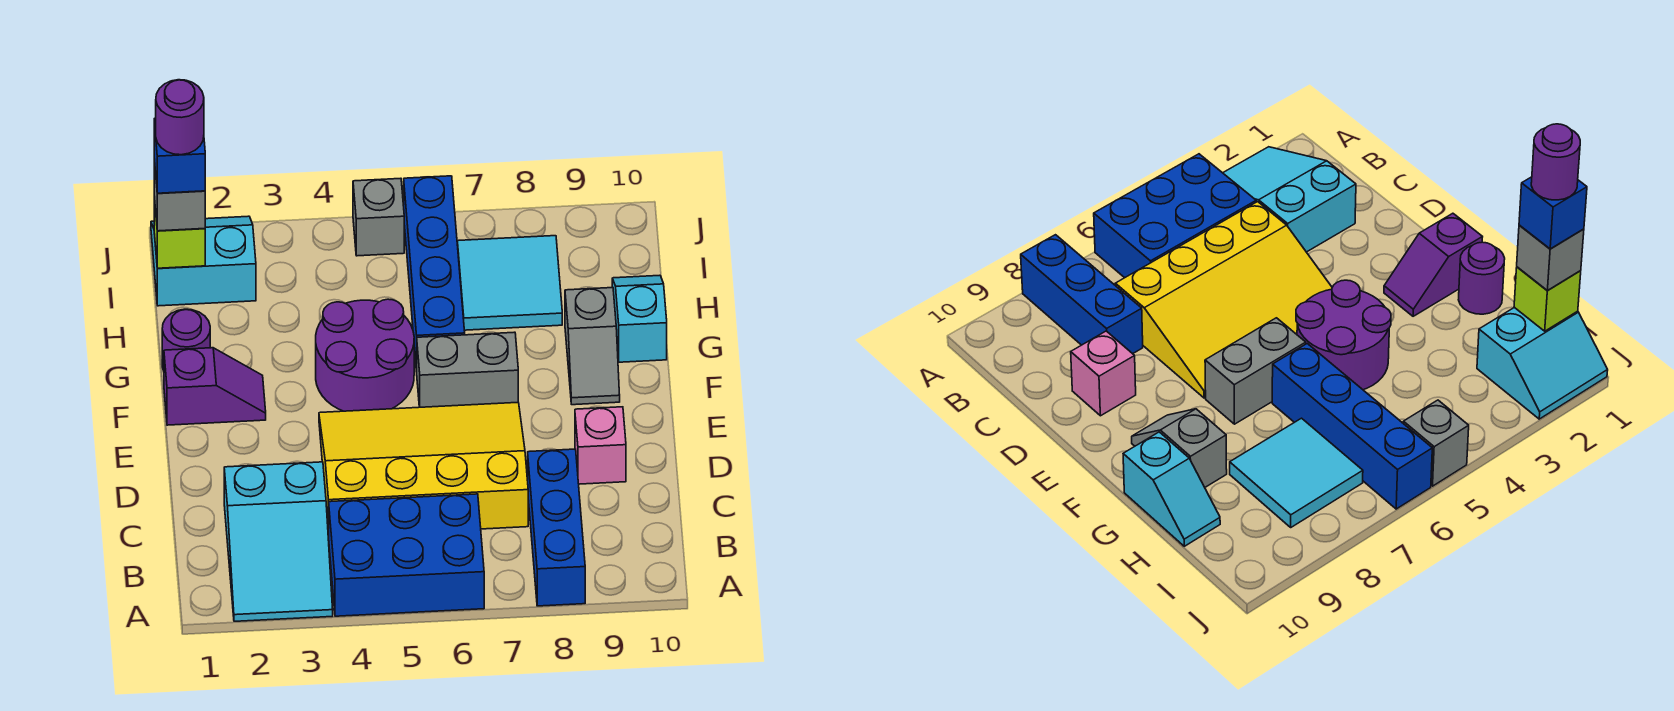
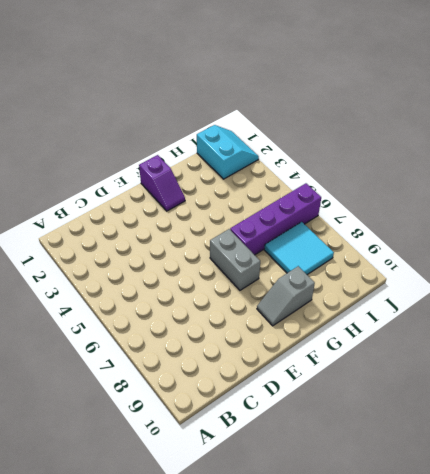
purple brick G6:J6 level 1 -> blue brick G6:J6 level 1
none -> cyan slope A2:C3 level 1 top C
none -> blue brick A4:B6 level 1
none -> blue brick A8:C8 level 1

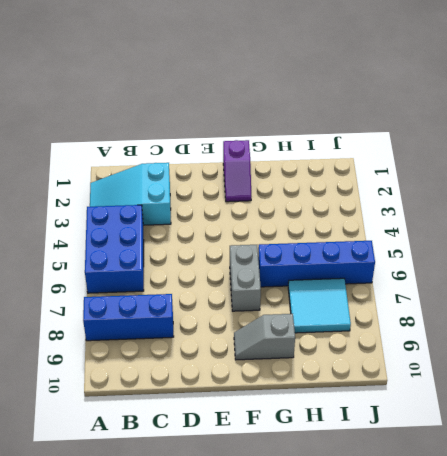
none -> yellow slope C4:E7 level 1 top C
none -> pink brick D9 level 1
none -> purple round brick F4:G5 level 1

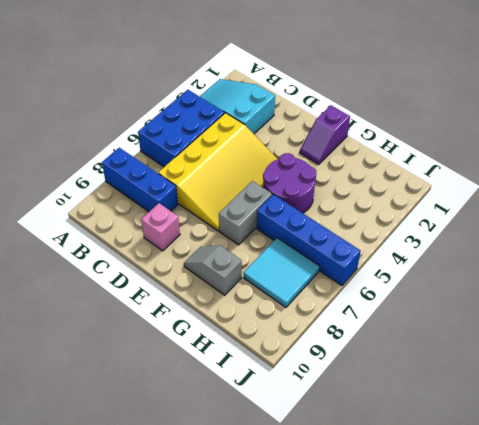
none -> purple round brick G1 level 1
none -> cyan slope G10:H10 level 1 top G
none -> cyan slope I1:J2 level 1 top I

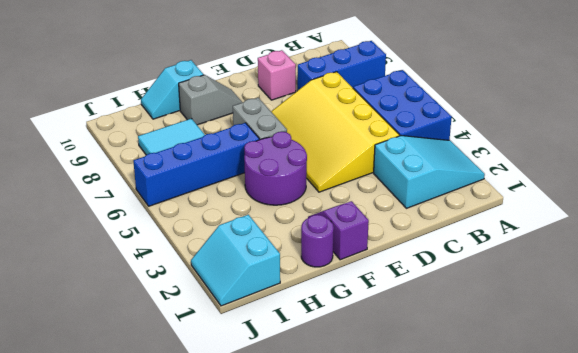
none -> grey brick J5 level 1
none -> lime brick I1 level 2
none -> grey brick I1 level 3

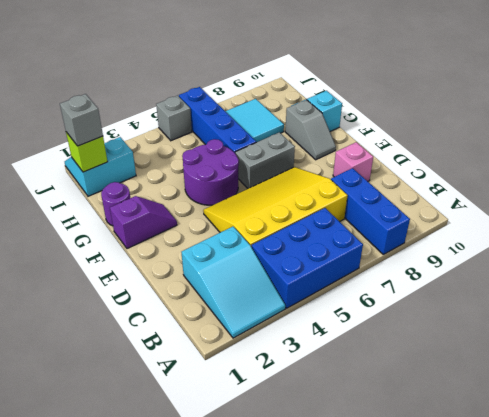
none -> blue brick I1 level 4
none -> purple round brick I1 level 5

